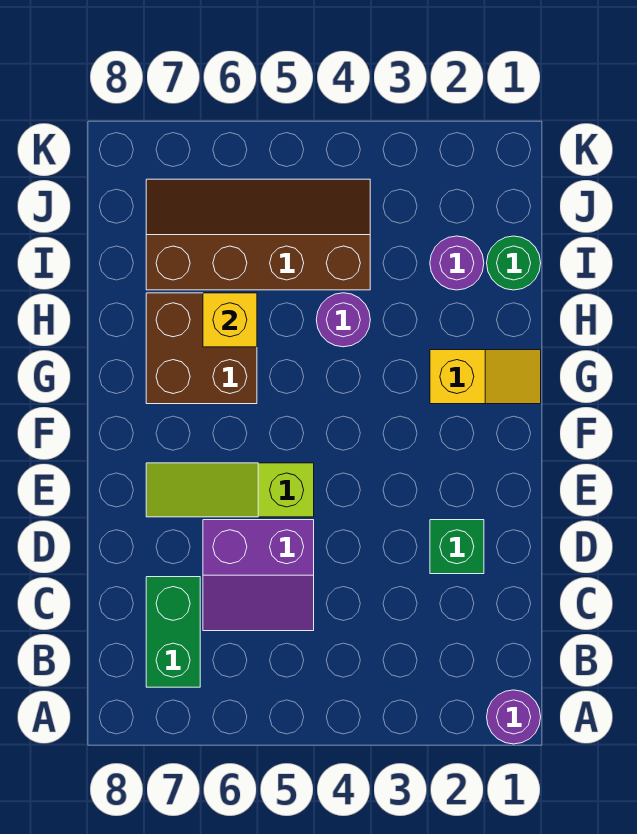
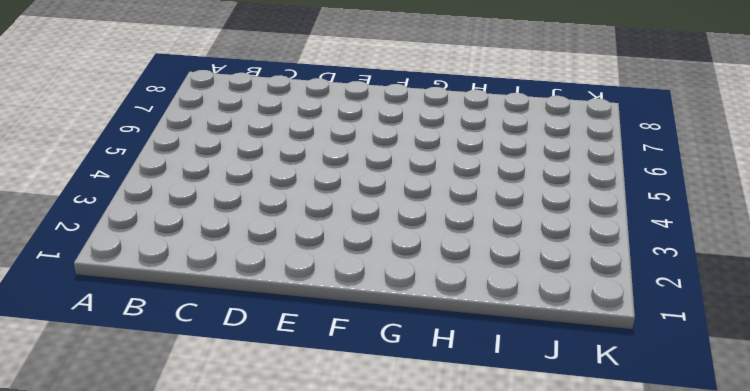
none -> purple round brick A1 level 1
none -> green brick B7:C7 level 1
none -> purple slope C5:D6 level 1 top D

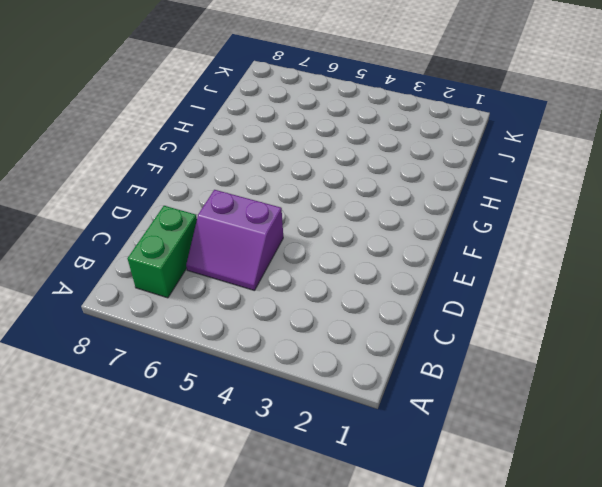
none -> purple round brick A1 level 1
none -> green brick D2 level 1
none -> lime slope E5:E7 level 1 top 5

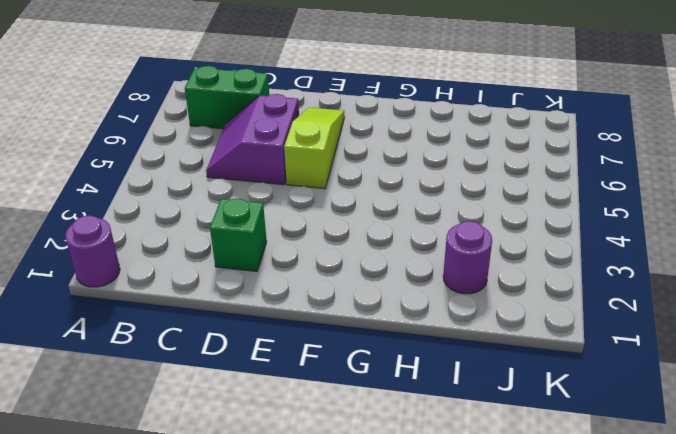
none -> yellow slope G1:G2 level 1 top 2
none -> brown brick G6:H7 level 1
none -> purple round brick H4 level 1

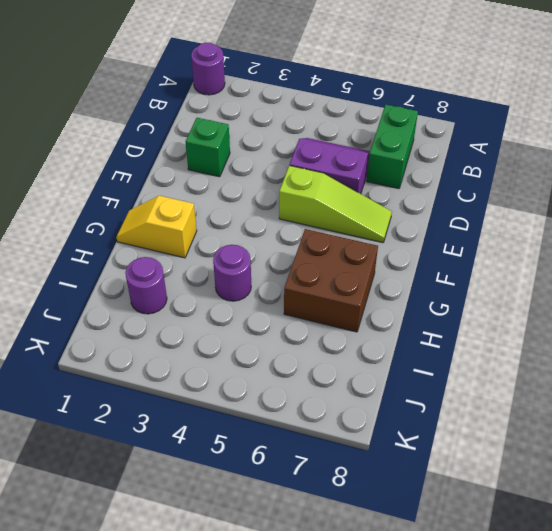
none -> green round brick I1 level 1
none -> brown slope I4:J7 level 1 top I
none -> yellow brick H6 level 2

